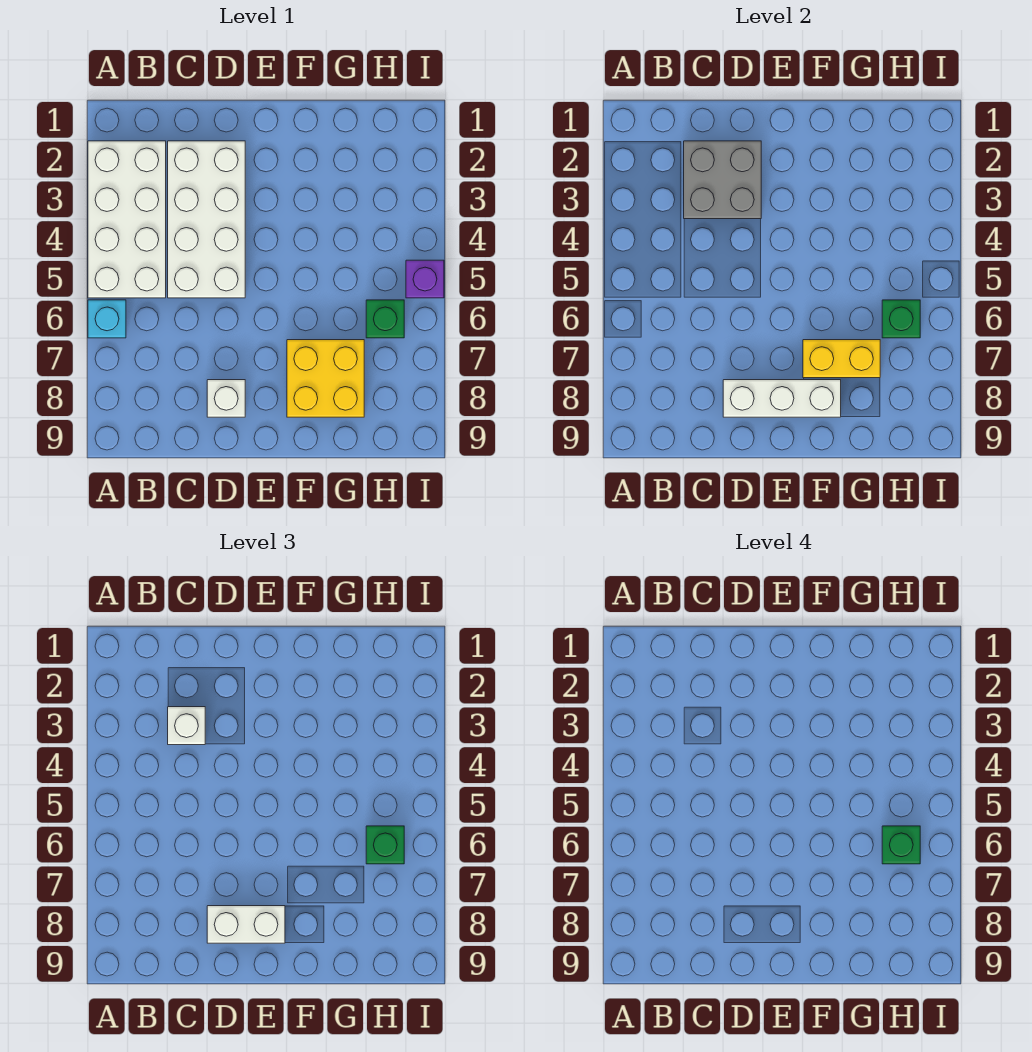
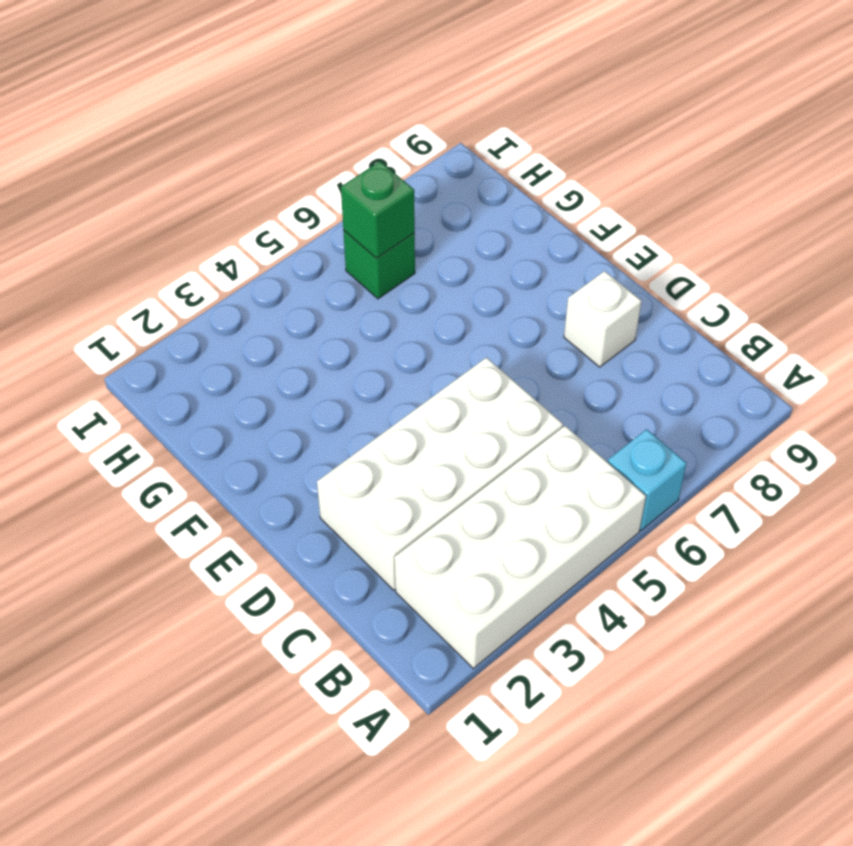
none -> yellow brick F7:G8 level 1
none -> purple brick I5 level 1
none -> grey brick C2:D3 level 2

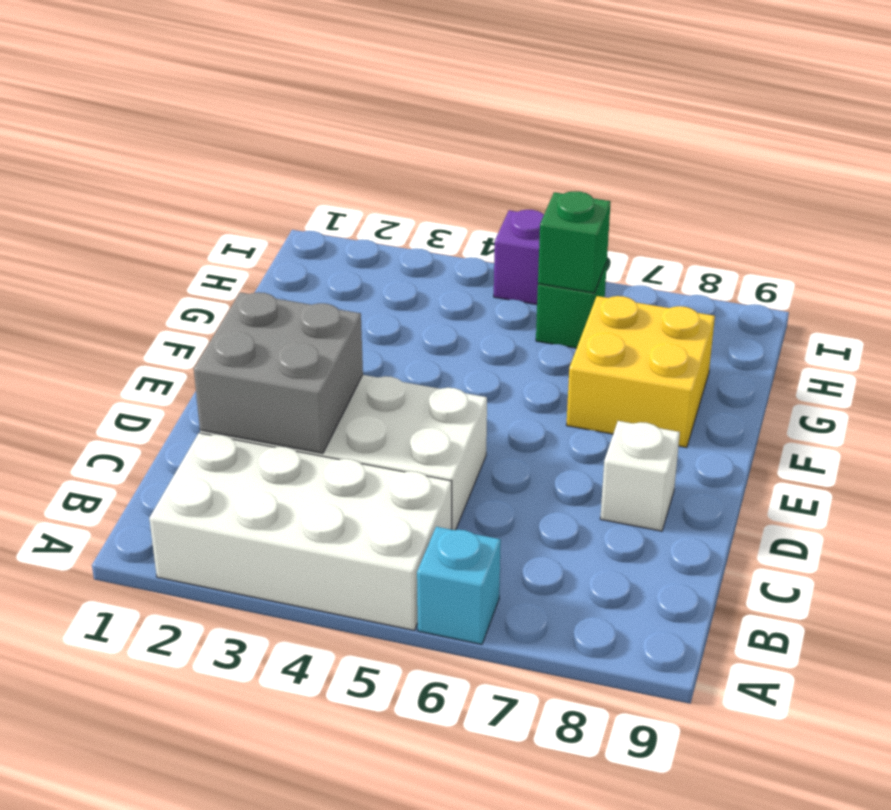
none -> white brick D8:F8 level 2
none -> yellow brick F7:G7 level 2
none -> white brick C3 level 3

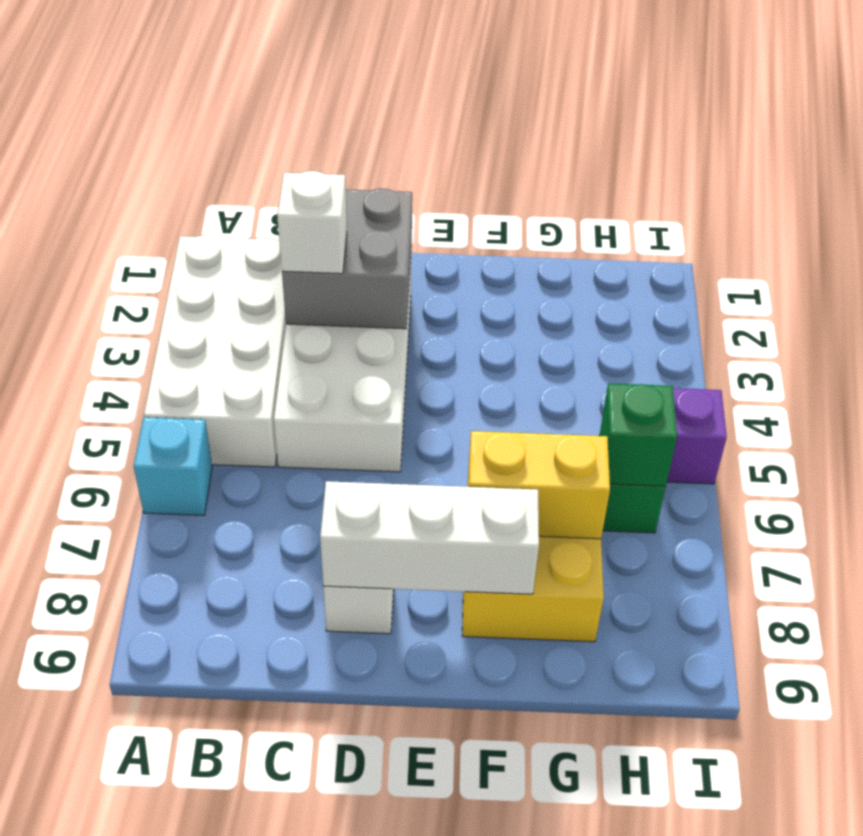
none -> white brick D8:E8 level 3
none -> green brick H6 level 3
none -> green brick H6 level 4

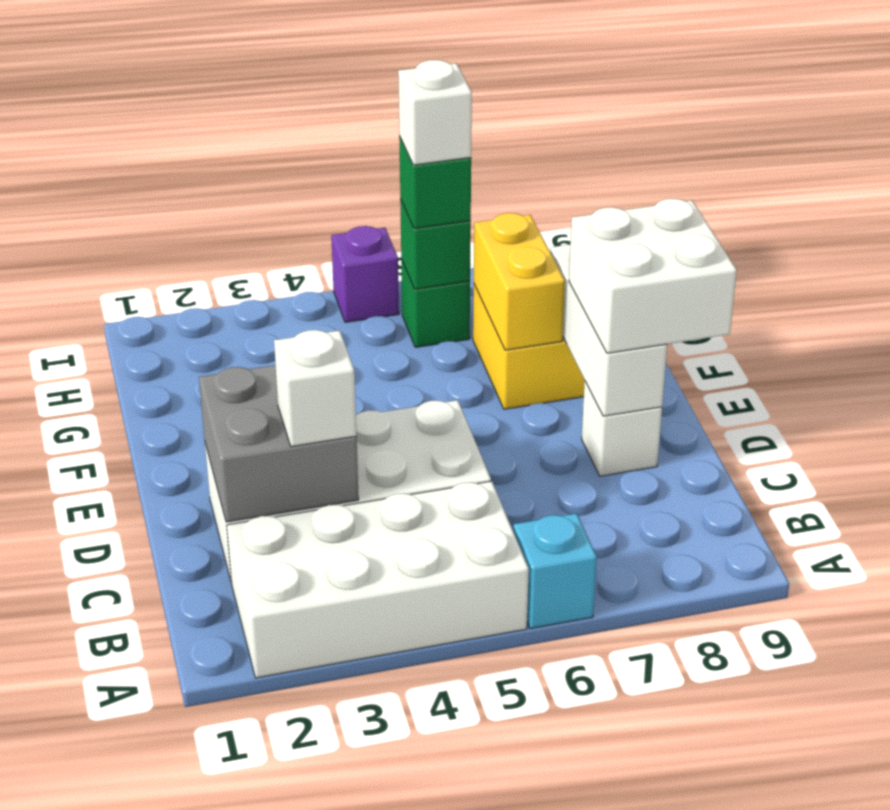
white brick D8:E9 level 3 -> white brick D8:E8 level 3
white brick H6 level 4 -> green brick H6 level 4

